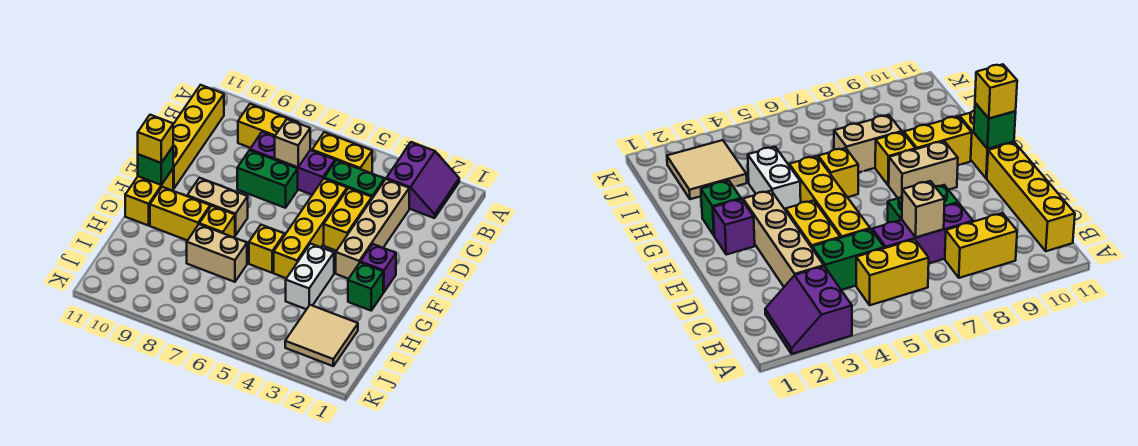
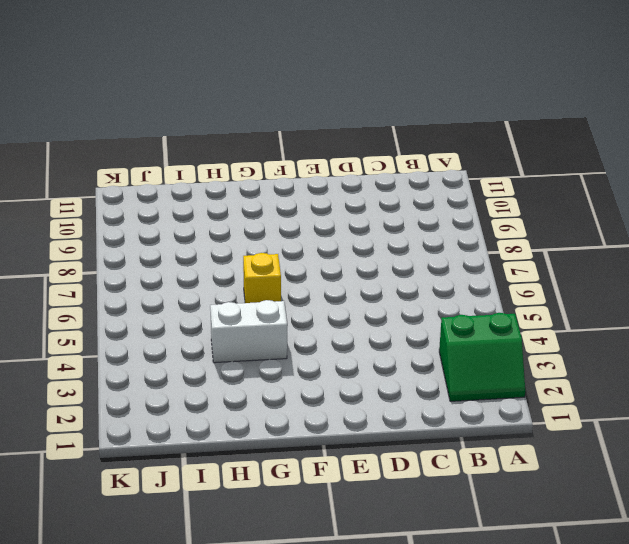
green slope A2:B3 level 1 top 3 -> purple slope A2:B3 level 1 top 3
none -> yellow brick B5:B6 level 1
none -> yellow brick B8:B9 level 1
none -> yellow brick B11:E11 level 1

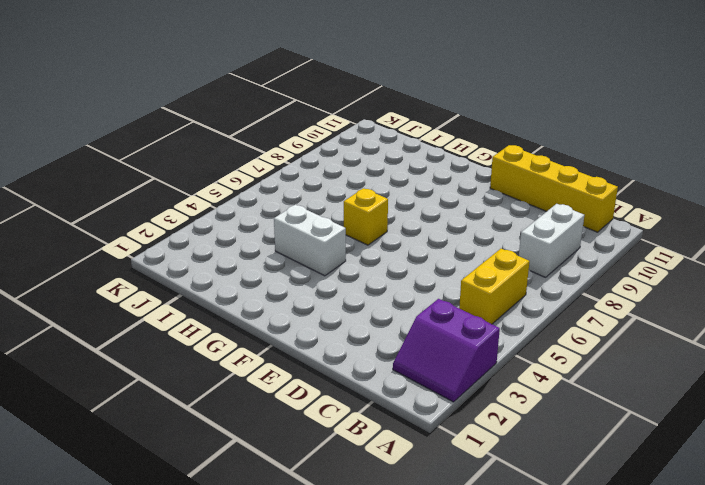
white brick B8:B9 level 1 -> yellow brick B8:B9 level 1
none -> tan brick C3:F3 level 1
none -> green brick C4:C5 level 1
none -> purple brick C6:C8 level 1

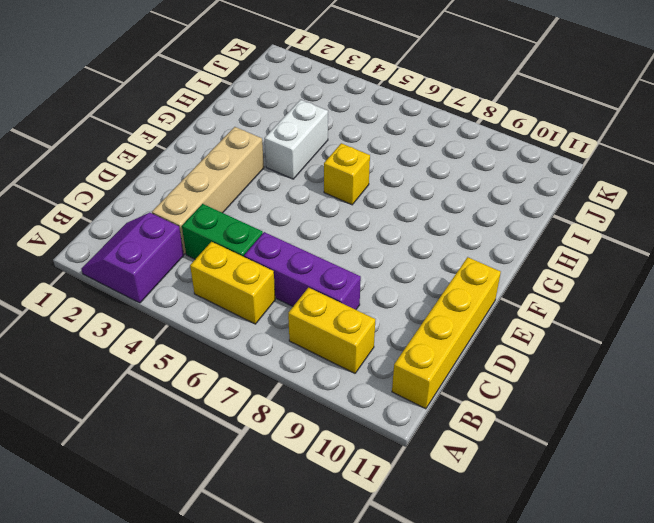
none -> yellow brick D4:E4 level 1
none -> yellow brick D5:G5 level 1
none -> green brick D7:D8 level 1

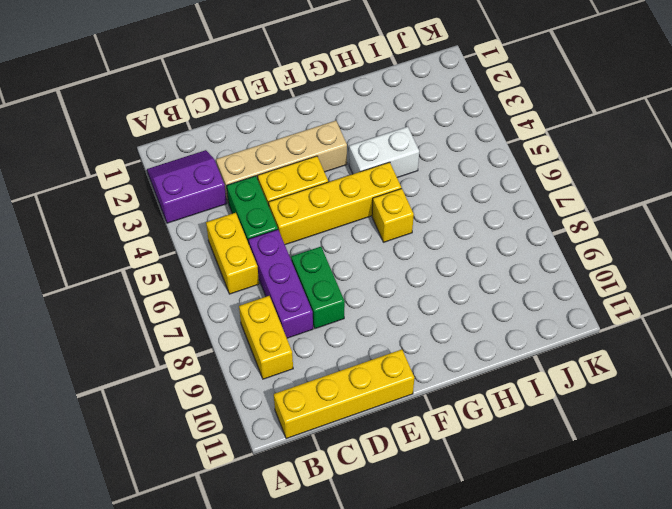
none -> purple brick F2 level 1
none -> tan brick F8:F9 level 1
none -> yellow brick F11:G11 level 1

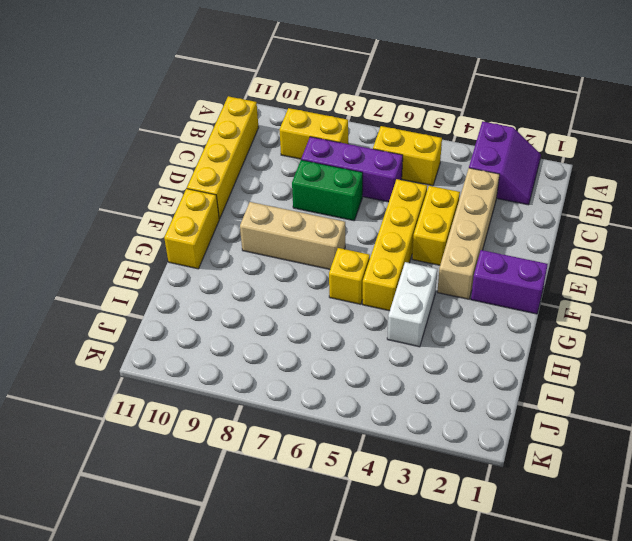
purple brick F1:F2 level 1 -> purple brick F2 level 1
tan brick F7:F9 level 1 -> tan brick F8:F9 level 1
none -> green brick C4:C5 level 1
none -> green brick G2 level 1
none -> yellow brick G8 level 1

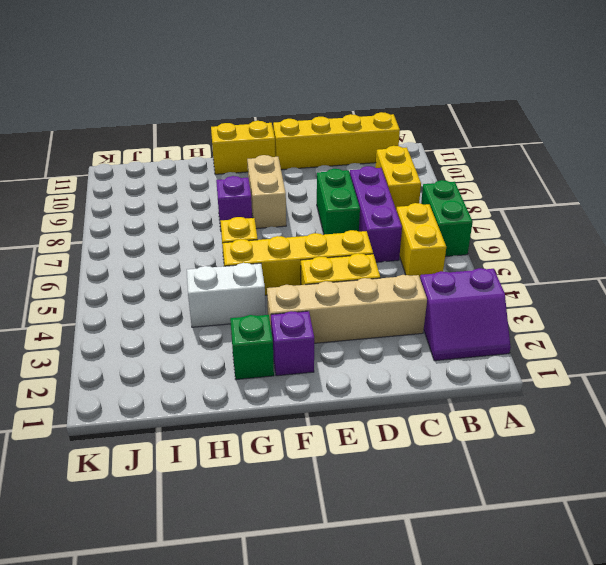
green brick A6:A7 level 1 -> green brick C4:C5 level 1
purple brick G8 level 1 -> yellow brick G8 level 1
none -> yellow brick G9:G10 level 1
none -> tan brick H7:H8 level 1
none -> tan tile I2:J3 level 1

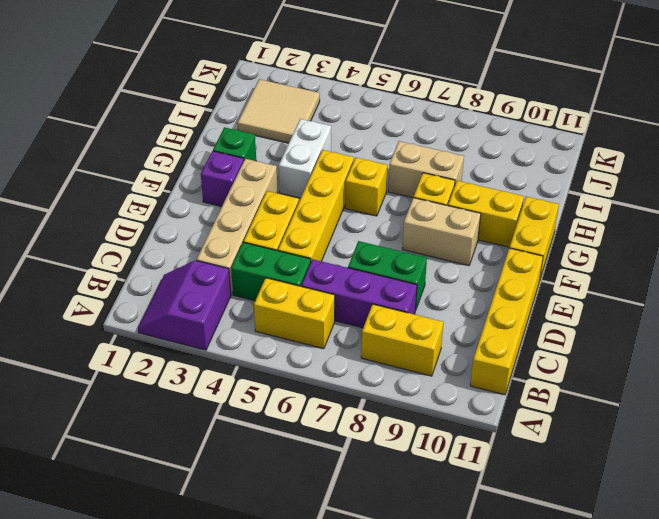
none -> tan brick C7 level 2
none -> green brick F11 level 2
none -> yellow brick F11 level 3

